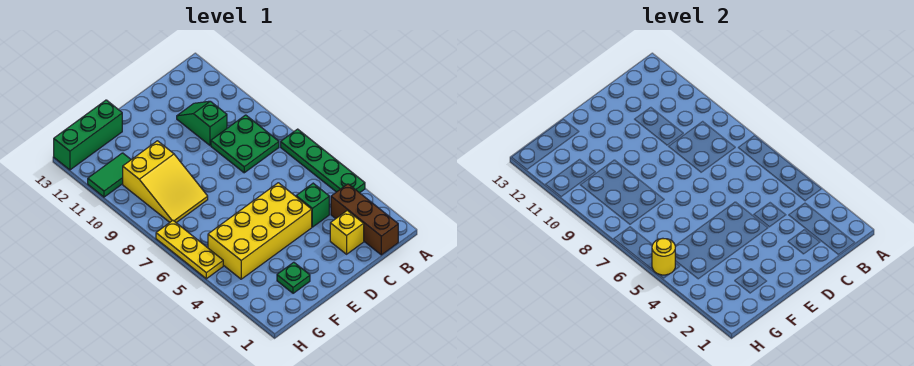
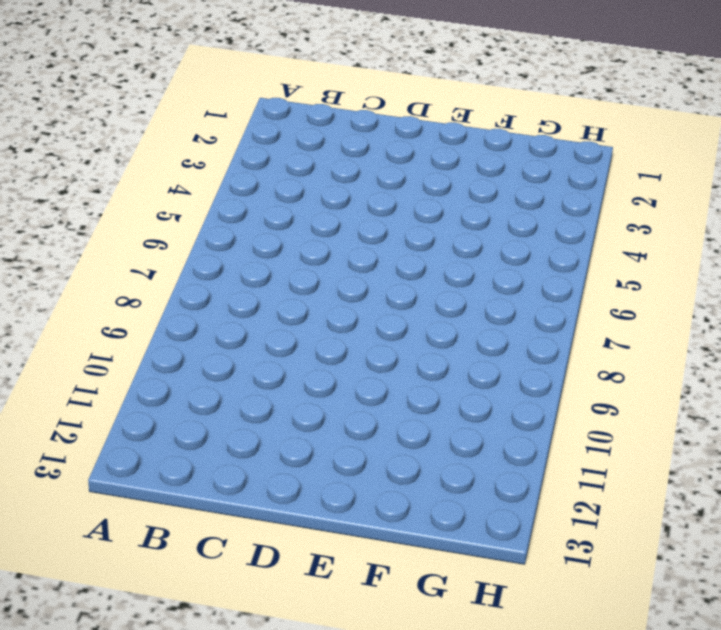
none -> green plate A4:A7 level 1
none -> brown brick B1:B3 level 1
none -> green plate B8:C9 level 1

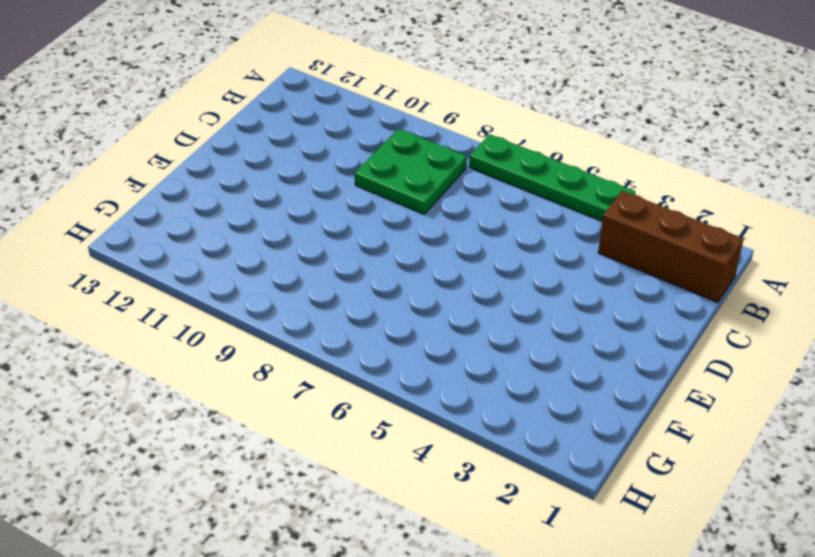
none -> yellow brick C2 level 1
none -> green brick C4 level 1
none -> green slope C10:C11 level 1 top 10

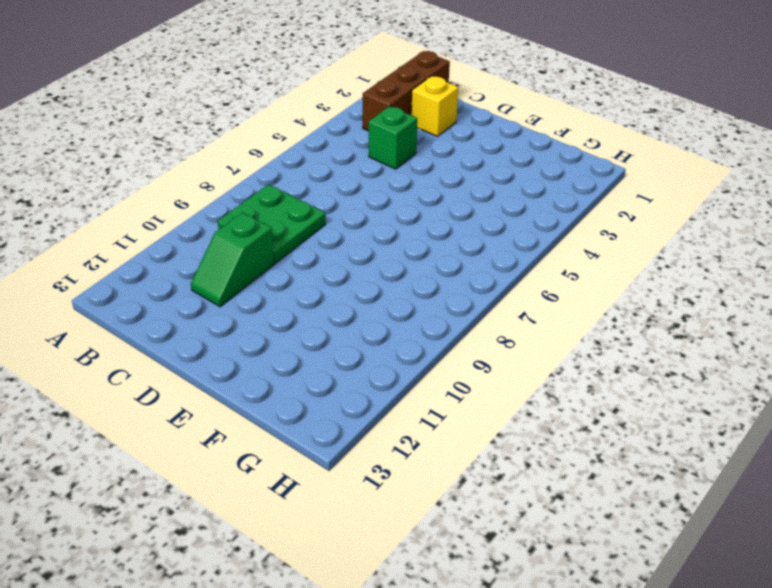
none -> green plate A4:A7 level 1
none -> yellow brick D4:G5 level 1
none -> green plate F2 level 1

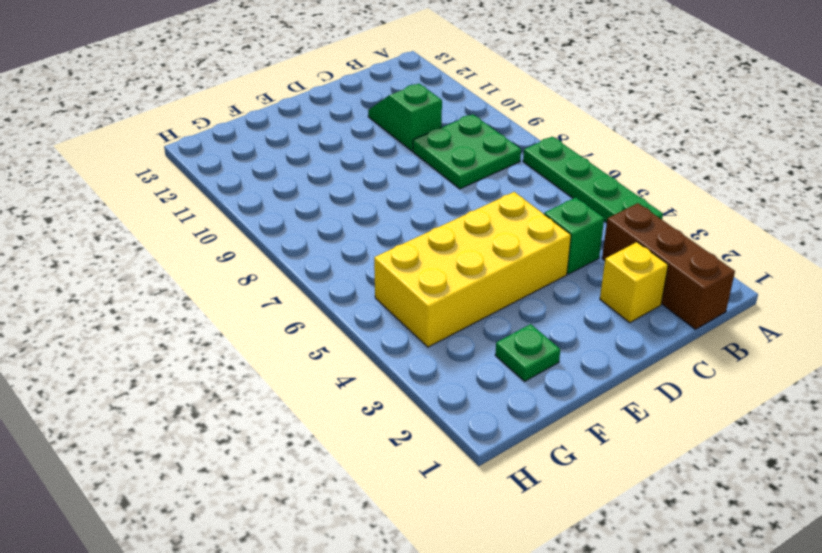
none -> yellow slope F8:G10 level 1 top 10
none -> green brick F13:H13 level 1
none -> green tile G11:H11 level 1

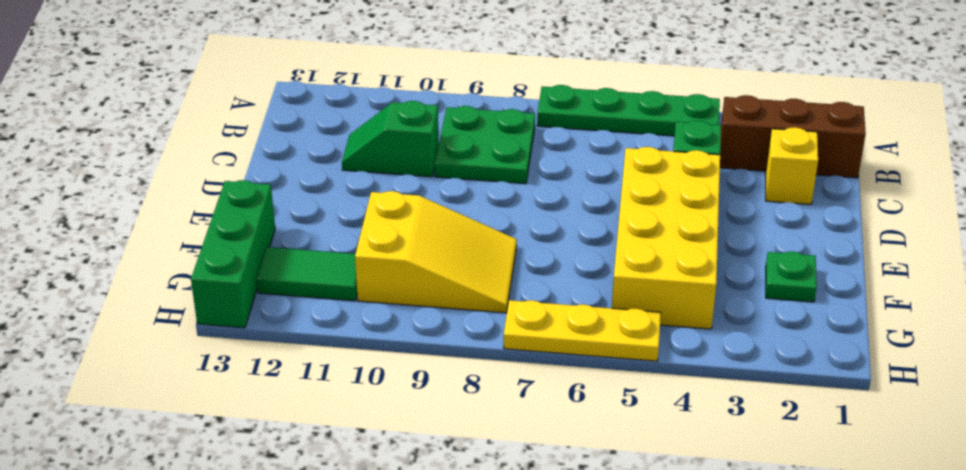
green tile G11:G12 level 1 -> green tile G11:H11 level 1
none -> yellow round brick H5 level 2

